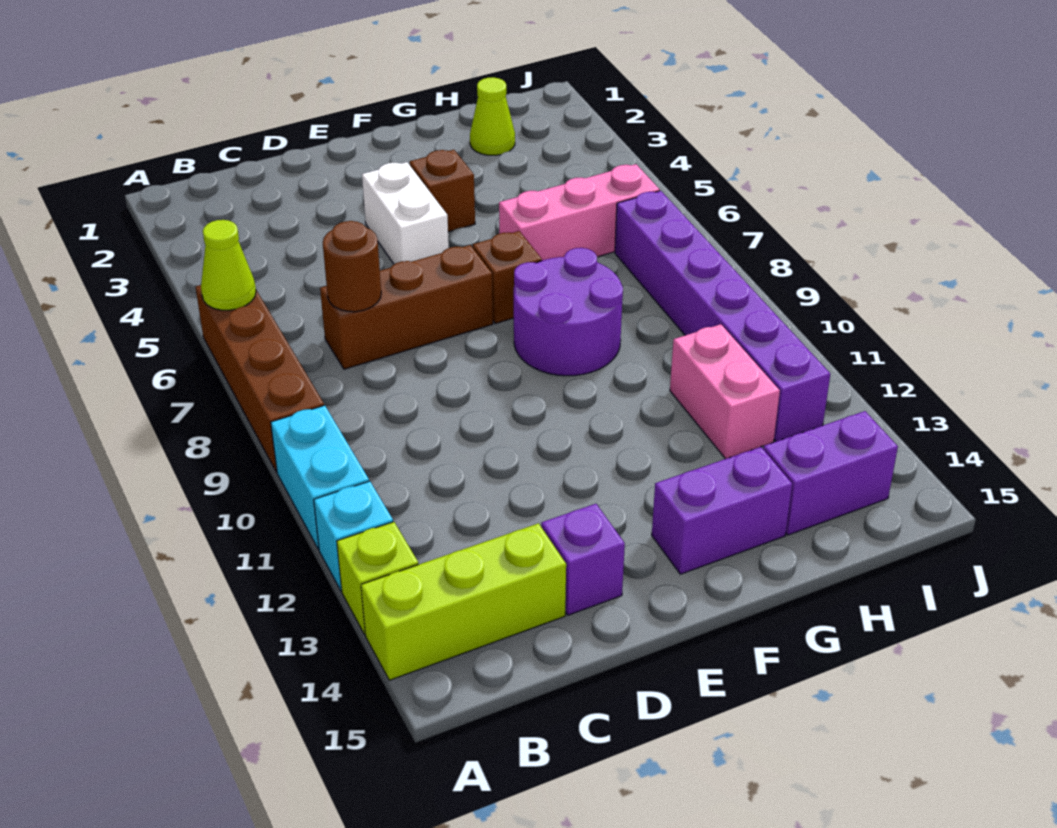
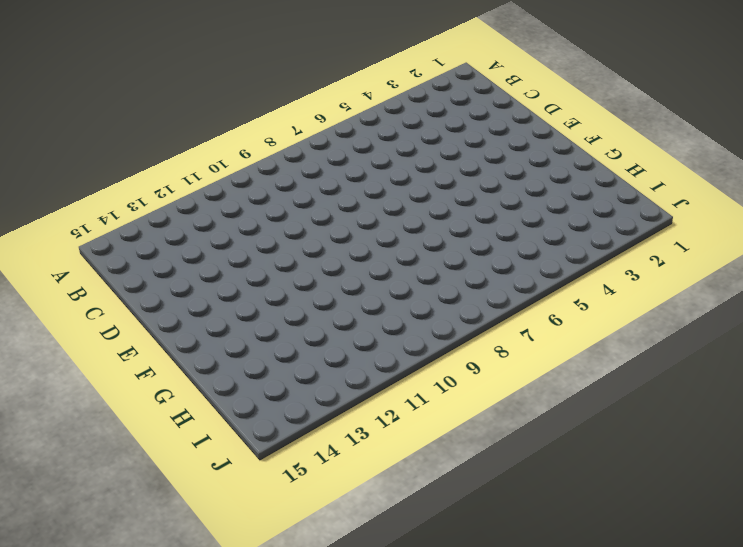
none -> brown brick A6:A9 level 1
none -> cyan brick A10:A11 level 1
none -> cyan brick A12 level 1

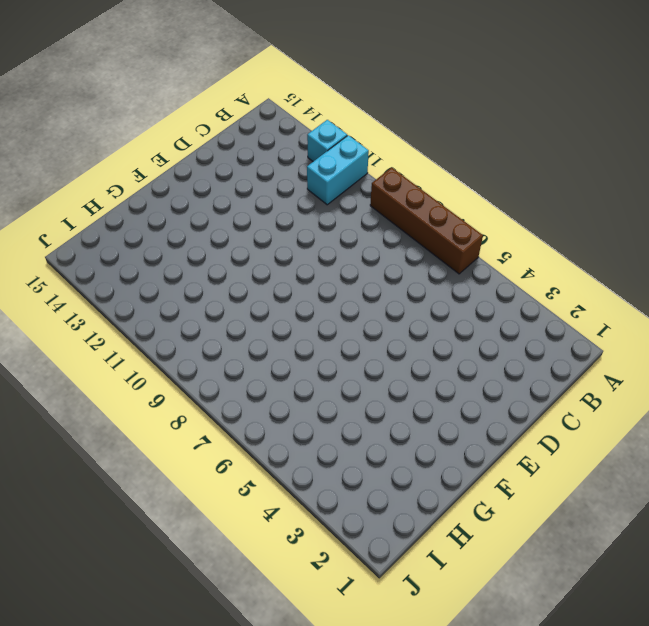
cyan brick A11:B11 level 1 -> cyan brick A10:A11 level 1
none -> lime brick A13 level 1
none -> lime brick A14:C14 level 1
none -> brown brick C7:E7 level 1

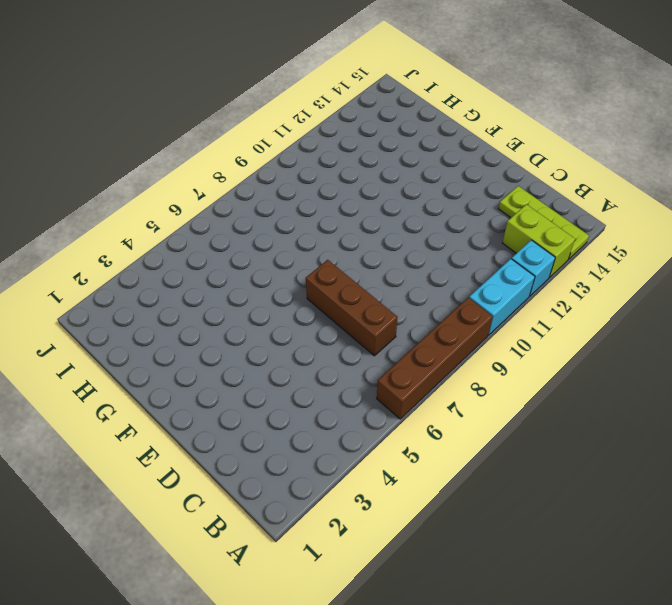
lime brick A13:B13 level 1 -> lime brick A13 level 1
lime plate A14:C14 level 1 -> lime brick A14:C14 level 1
none -> purple brick D14 level 1
none -> white brick E4:E5 level 1
none -> brown brick F4 level 1

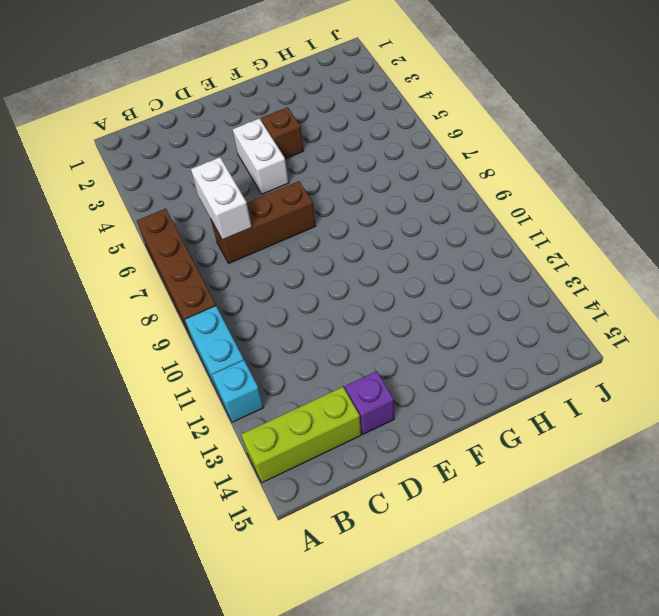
white brick C6:C7 level 2 -> brown round brick C7 level 2
none -> lime brick A13 level 1
none -> brown brick F7 level 1
none -> purple round brick F8:G9 level 1

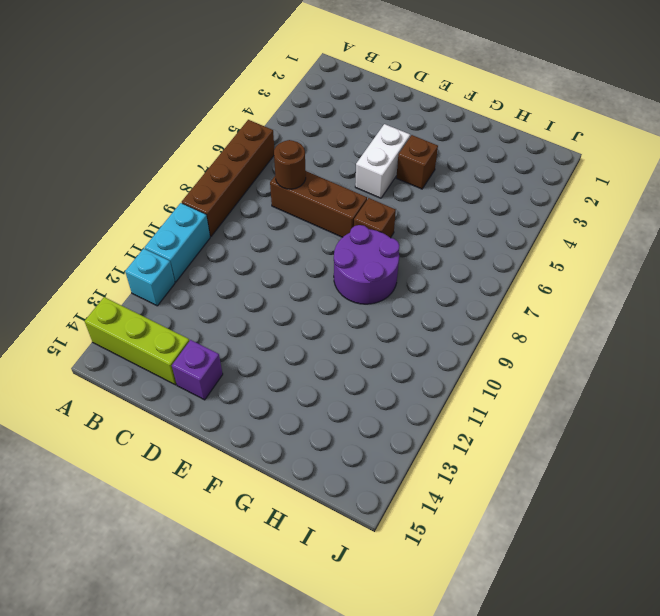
none -> lime brick A13 level 1
none -> purple brick F14:G14 level 1
none -> pink brick G6:I6 level 1

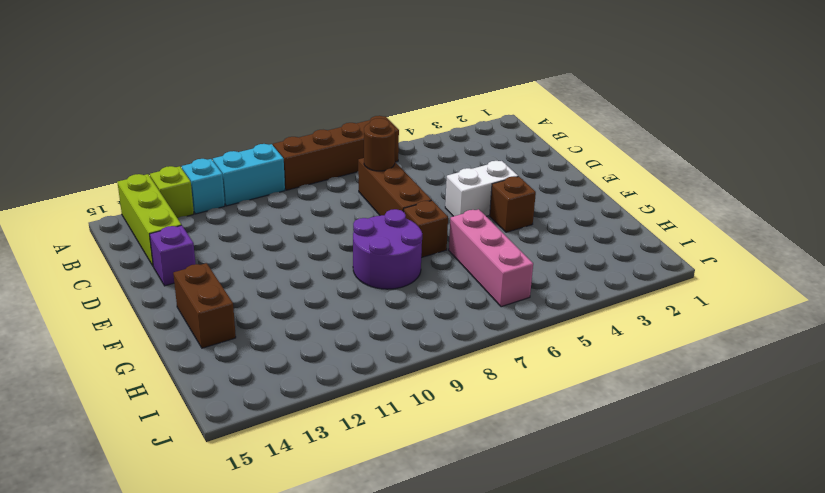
brown brick F14:G14 level 1 -> purple brick F14:G14 level 1
none -> lime cone H2 level 1
none -> pink brick H11:H12 level 1
none -> purple brick H14:I14 level 1

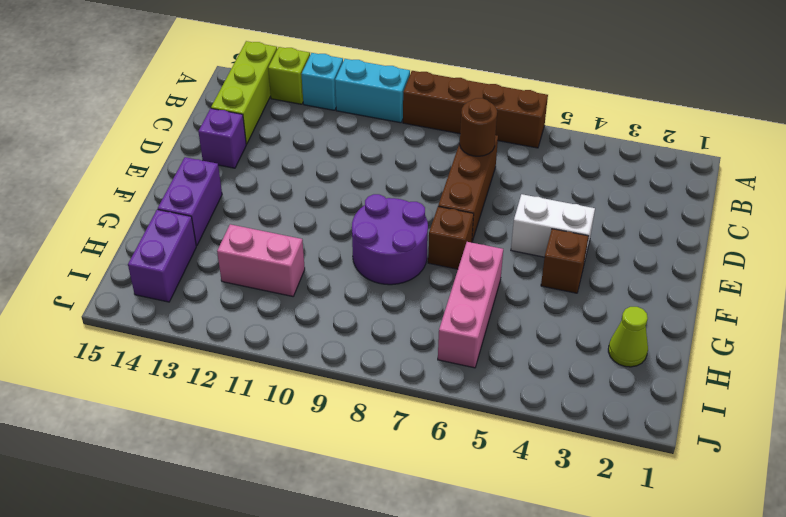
none -> purple brick I7:I12 level 1
none -> lime cone A6 level 2

